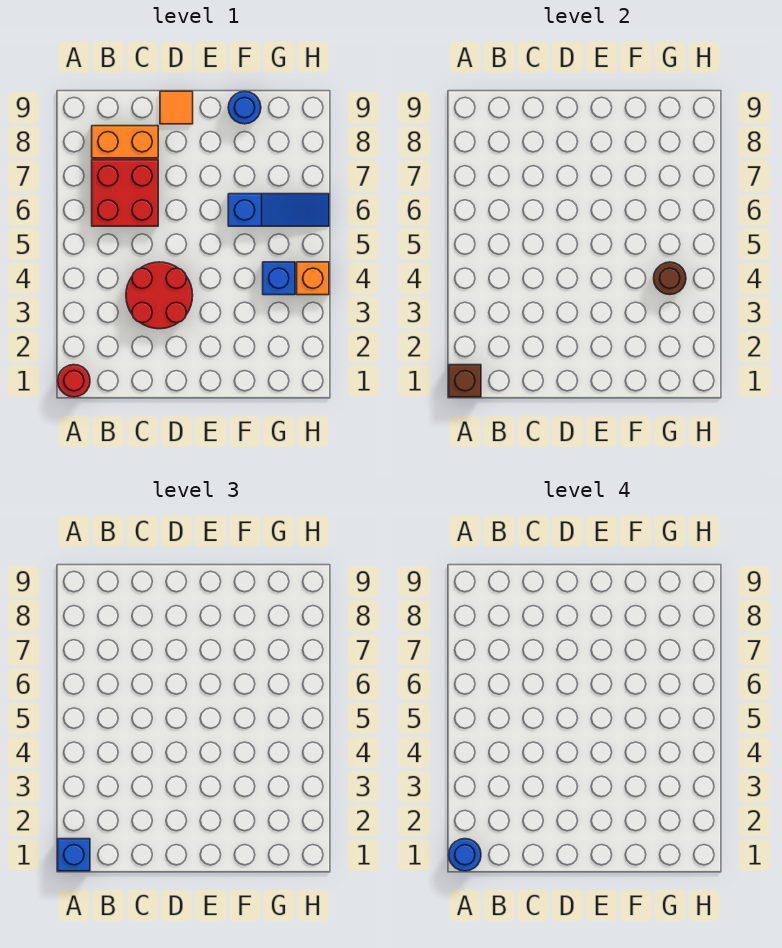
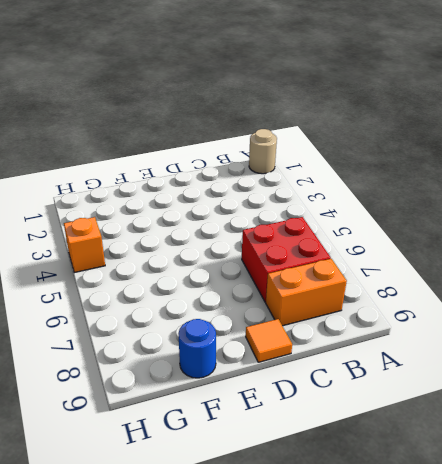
tan round brick A1 level 1 -> red round brick A1 level 1
none -> red round brick C3:D4 level 1
none -> blue slope F6:H6 level 1 top F
none -> blue brick G4 level 1

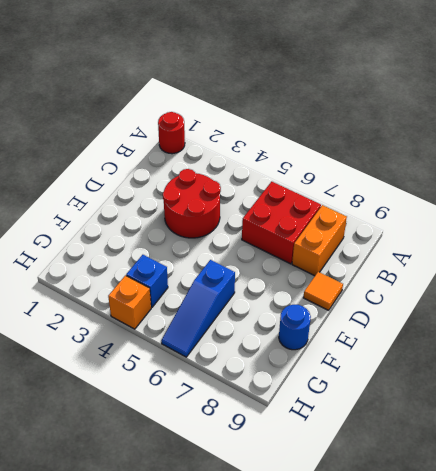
none -> brown brick A1 level 2
none -> brown round brick G4 level 2
none -> blue brick A1 level 3

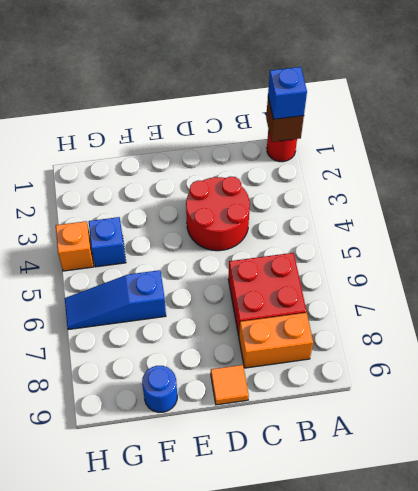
none -> brown round brick G4 level 2
none -> blue round brick A1 level 4

